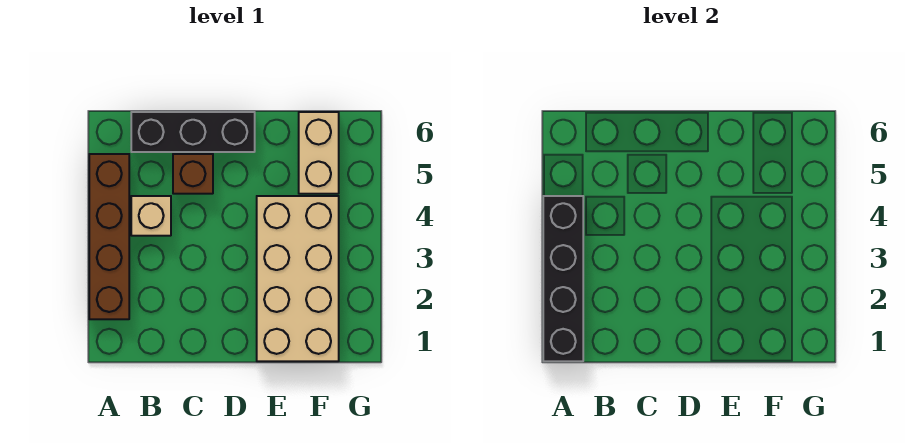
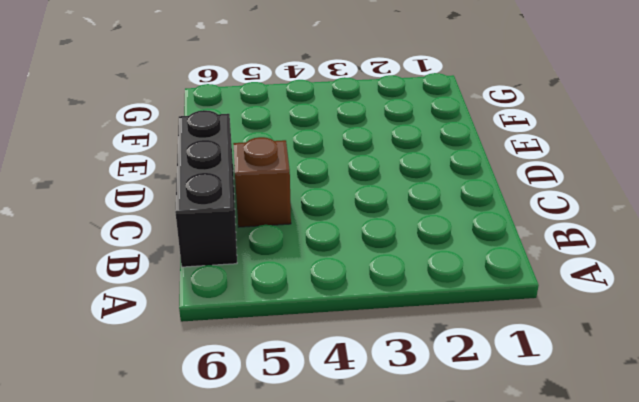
none -> brown brick A2:A5 level 1
none -> tan brick B4 level 1

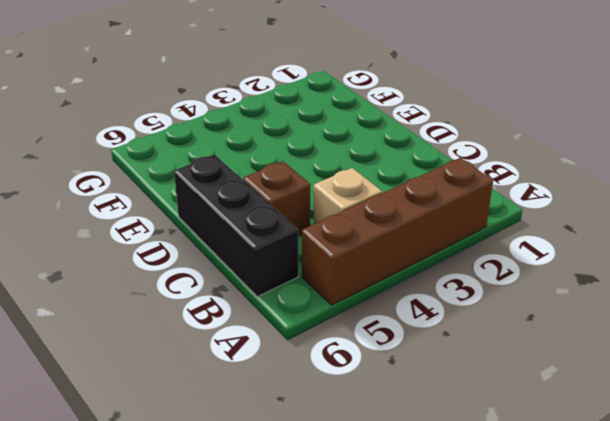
none -> tan brick E1:F4 level 1
none -> tan brick F5:F6 level 1

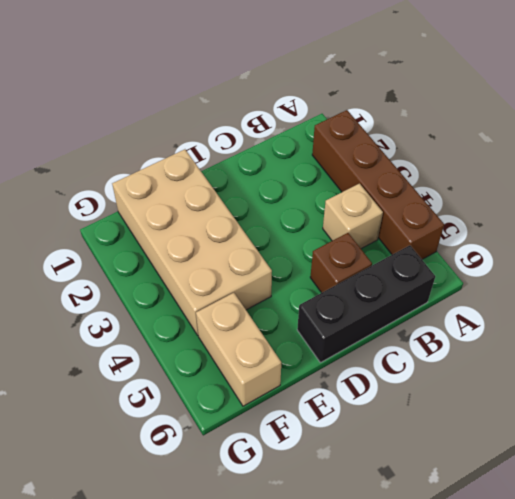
none -> black brick A1:A4 level 2

